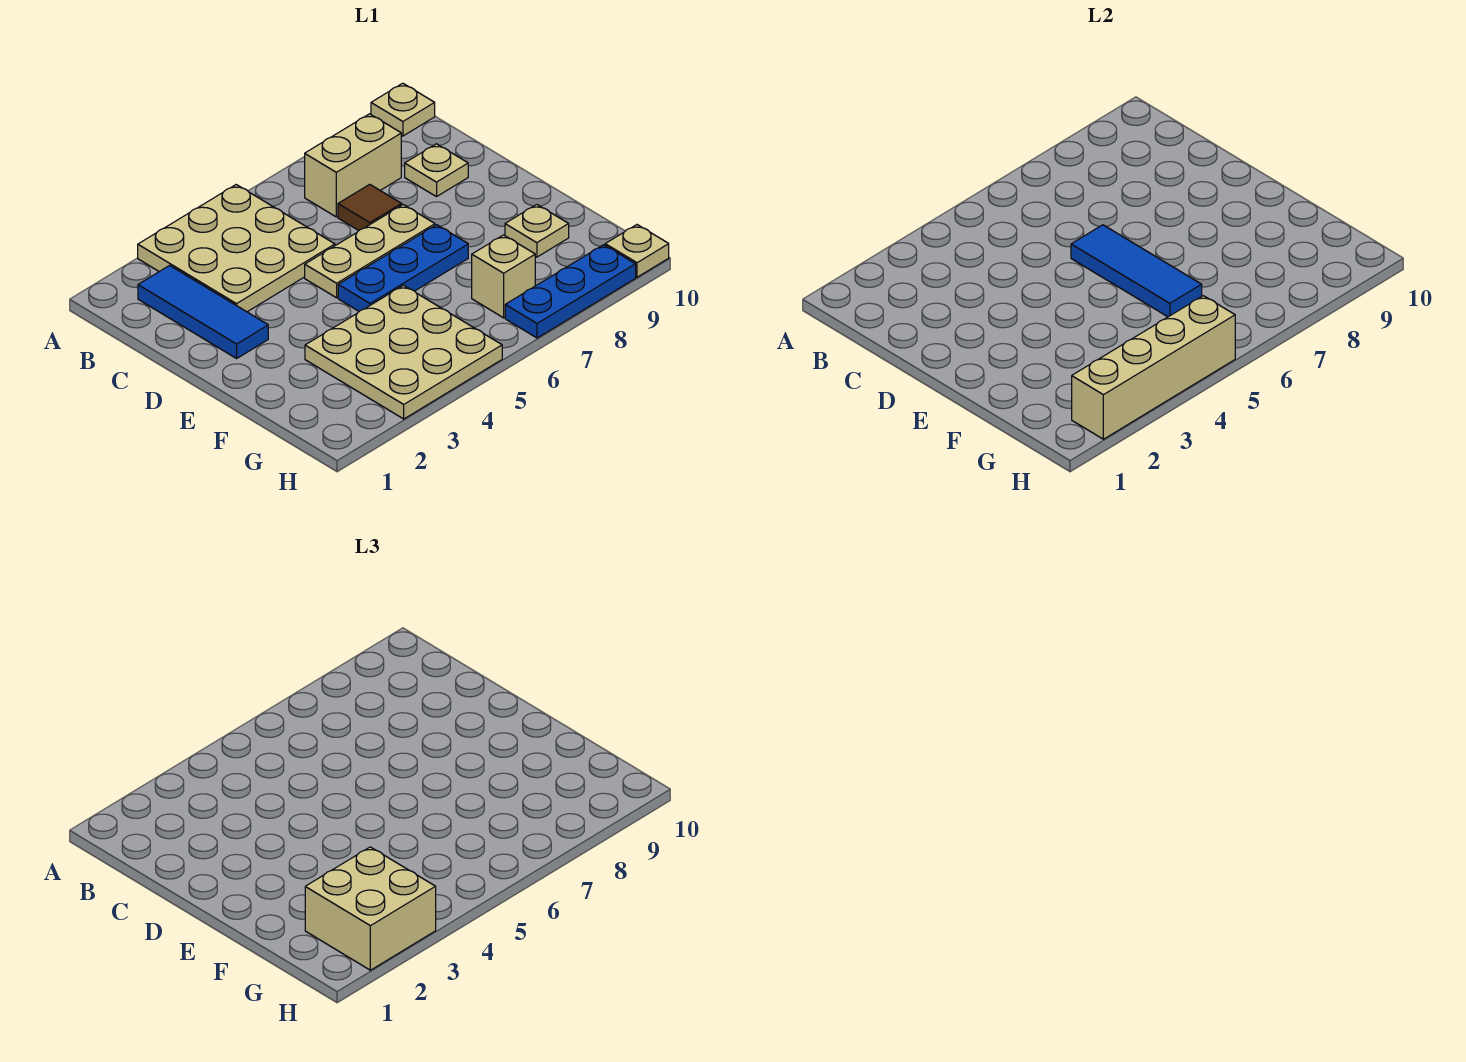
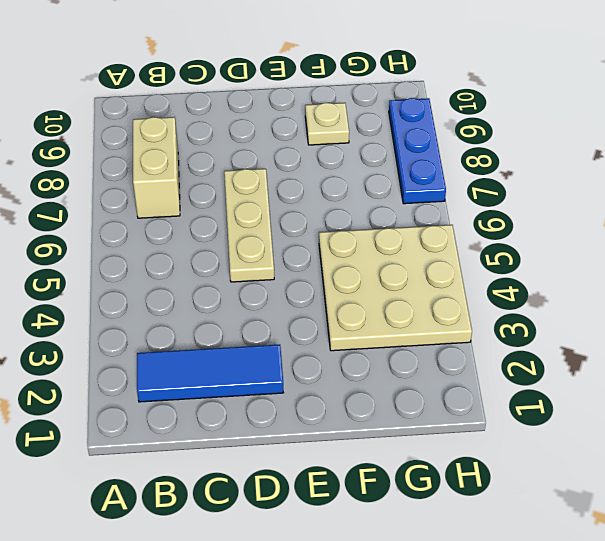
none -> tan plate A3:C5 level 1
none -> tan plate A10 level 1
none -> brown tile C7 level 1

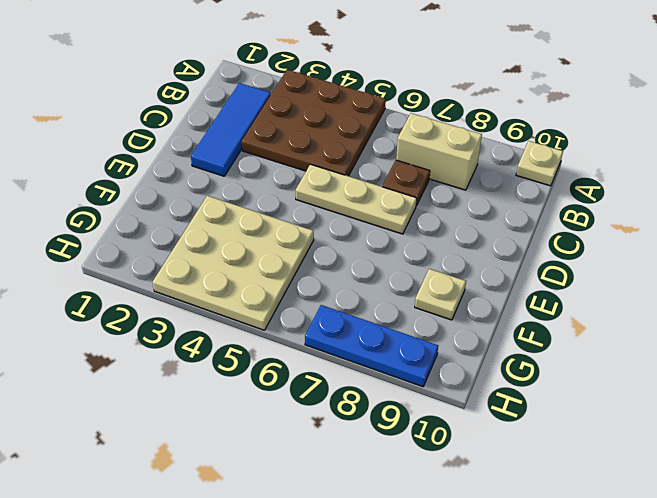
brown plate A3:C5 level 1 -> tan plate A3:C5 level 1
brown plate C7 level 1 -> brown tile C7 level 1
none -> tan plate C9 level 1
none -> blue plate E5:E7 level 1
none -> tan brick G7 level 1

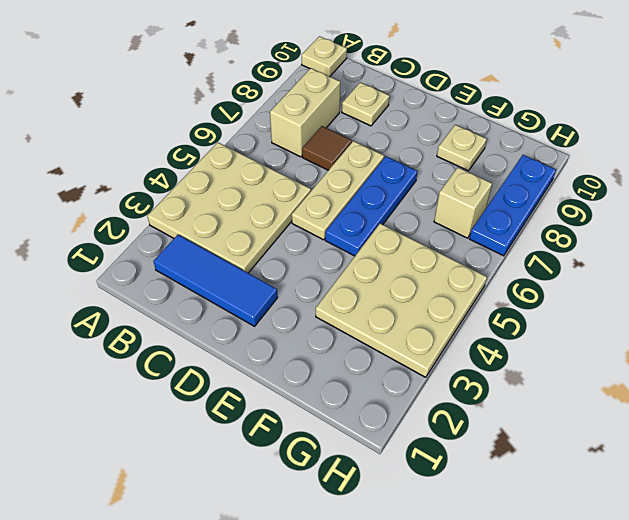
none -> tan plate H10 level 1
none -> blue tile D6:F6 level 2
none -> tan brick H2:H5 level 2

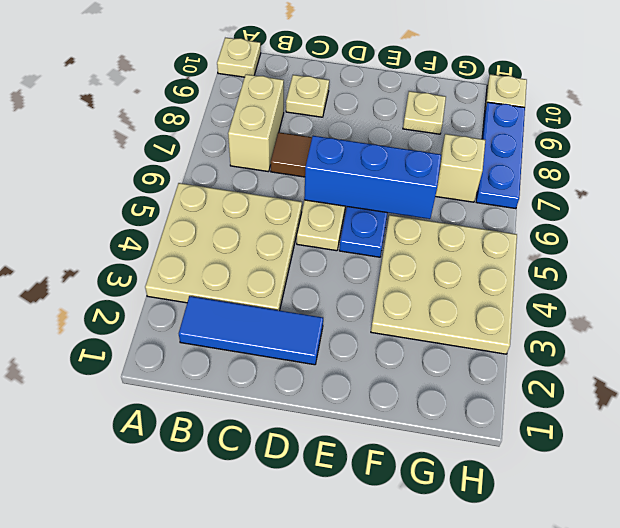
blue brick D6:F6 level 2 -> blue tile D6:F6 level 2
none -> tan brick H2:H5 level 2
none -> tan brick G2:H3 level 3

